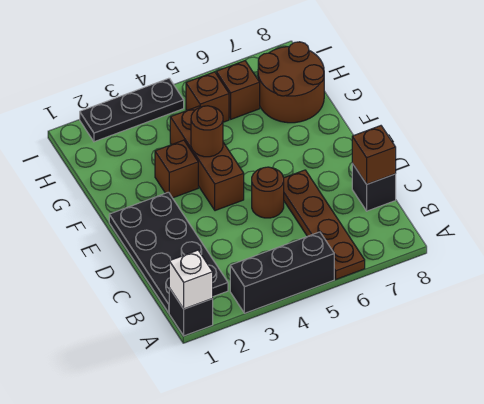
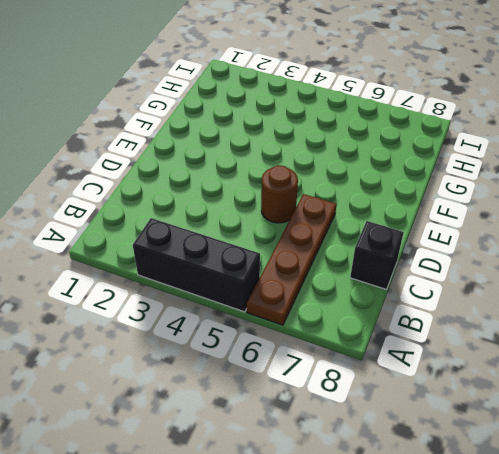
none -> black brick A1 level 1
none -> black plate B1:E2 level 1
none -> brown brick E4:G4 level 1

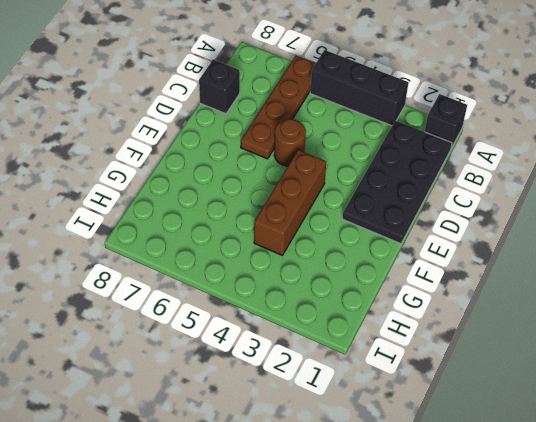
none -> brown brick F3 level 1
none -> brown round brick G7:H8 level 1
none -> brown brick H5 level 1

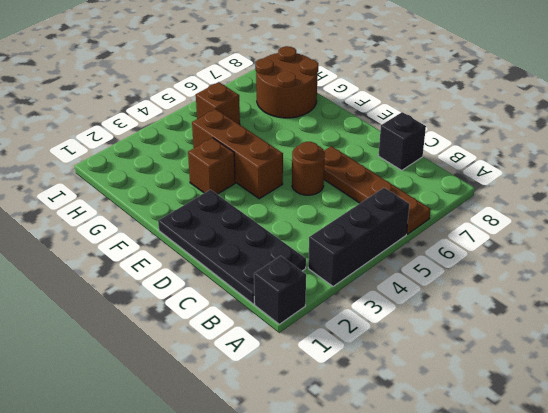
none -> brown brick H6 level 1
none -> black plate I2:I4 level 1
none -> white brick A1 level 2

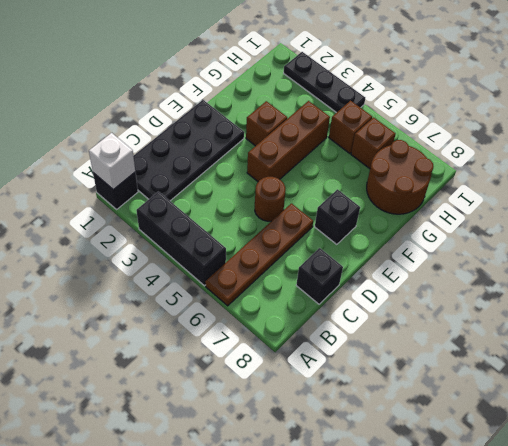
black brick E7 level 1 -> none
none -> brown brick C8 level 2
none -> brown round brick F4 level 2

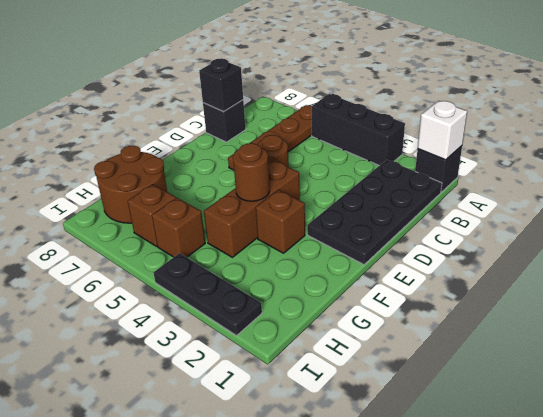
black brick C8 level 2 -> brown brick C8 level 2

